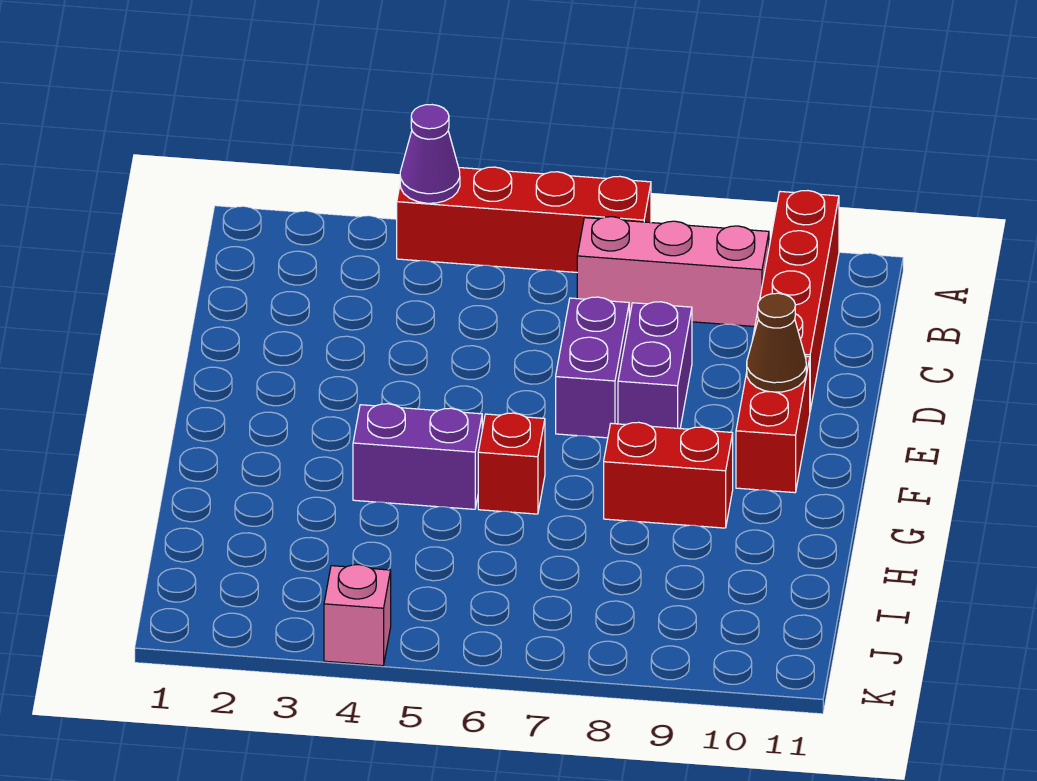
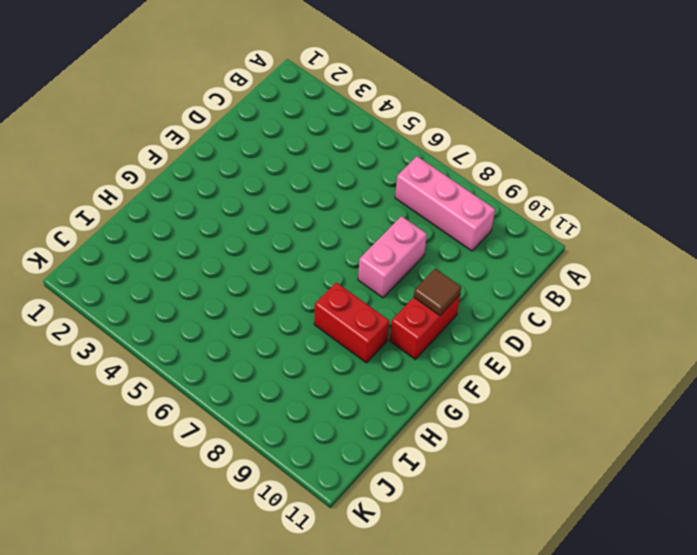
pink brick D8:E8 level 1 -> purple brick D8:E8 level 1
brown tile E10 level 2 -> brown cone E10 level 2
none -> red brick A4:A7 level 1
none -> red brick A10:D10 level 1
none -> purple brick D7:E7 level 1

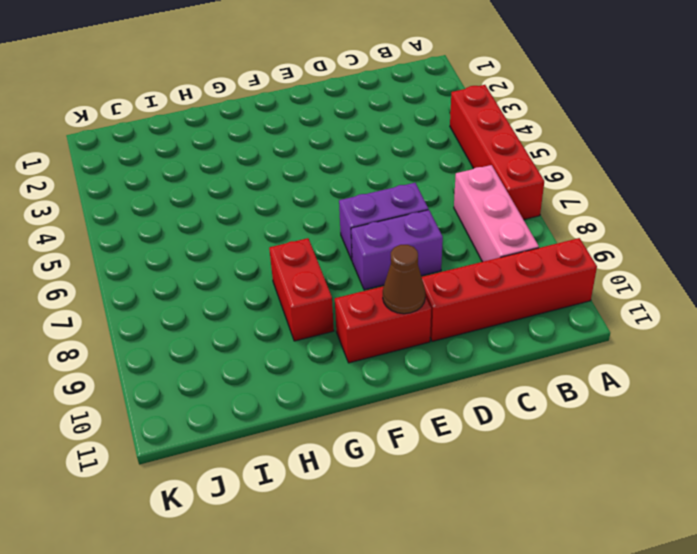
none -> purple brick G4:G5 level 1
none -> red brick G6 level 1
none -> pink brick K4 level 1

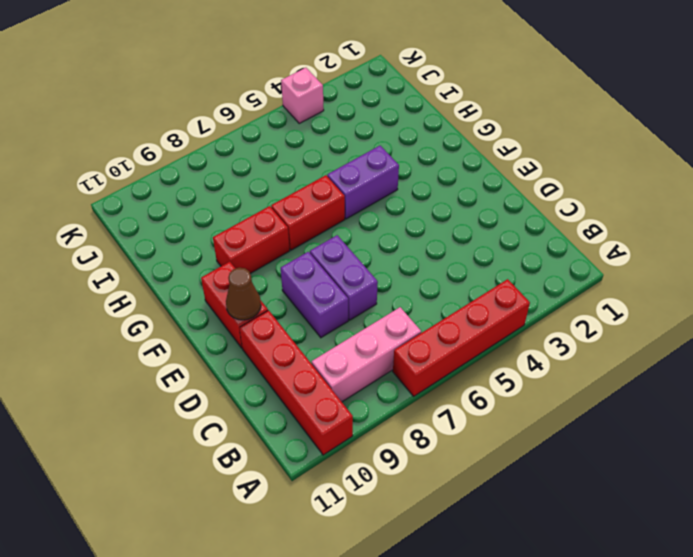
red brick G6:G7 level 1 -> red brick G6 level 1
none -> purple cone A4 level 2

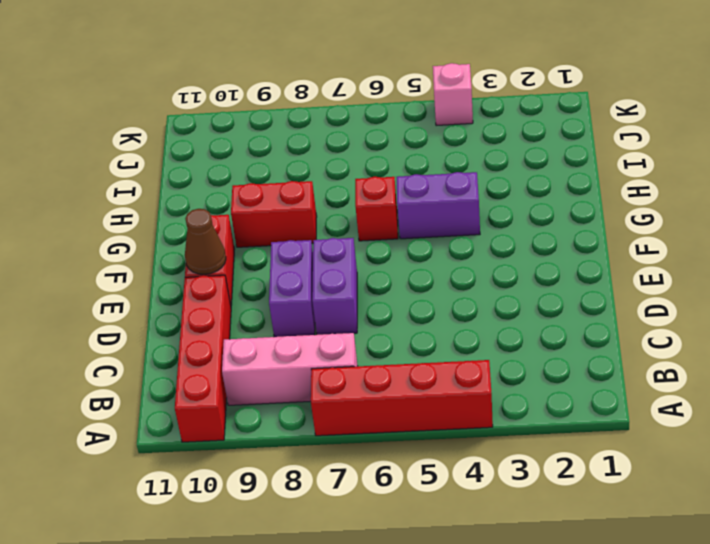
none -> purple cone A4 level 2

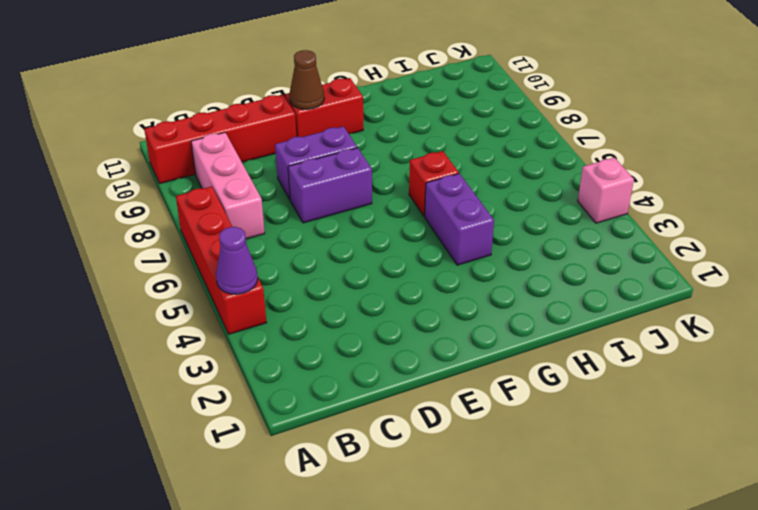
none -> red brick G8:G9 level 1

